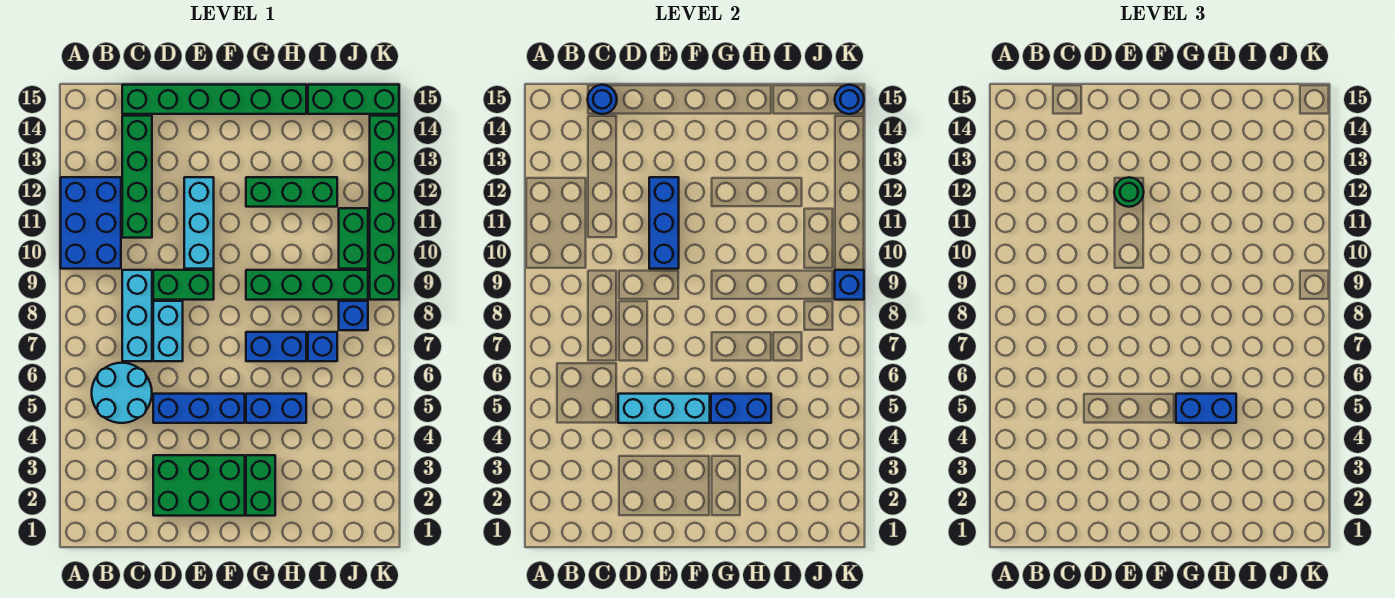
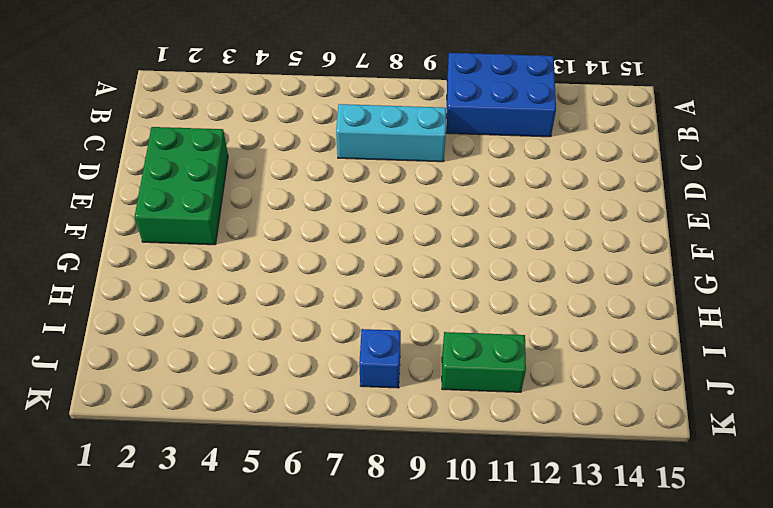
none -> cyan round brick B5:C6 level 1
none -> green brick C11:C14 level 1
none -> green brick C15:H15 level 1

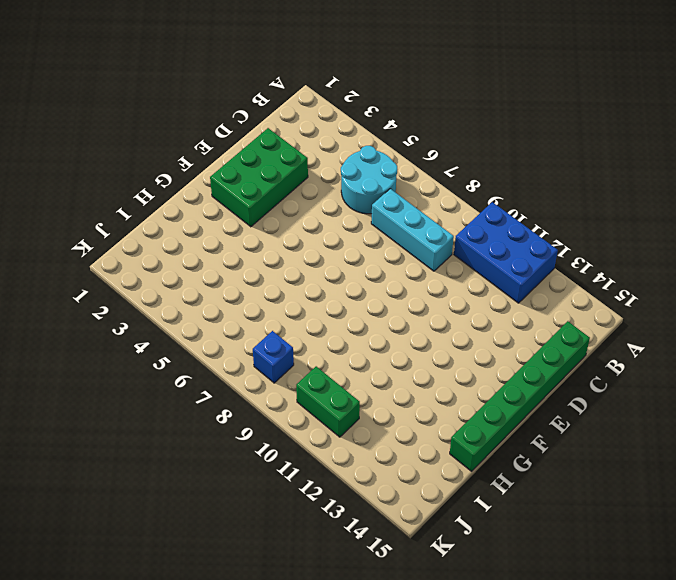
none -> green brick C11:C14 level 1
none -> blue brick D5:F5 level 1
none -> cyan brick D7:D8 level 1

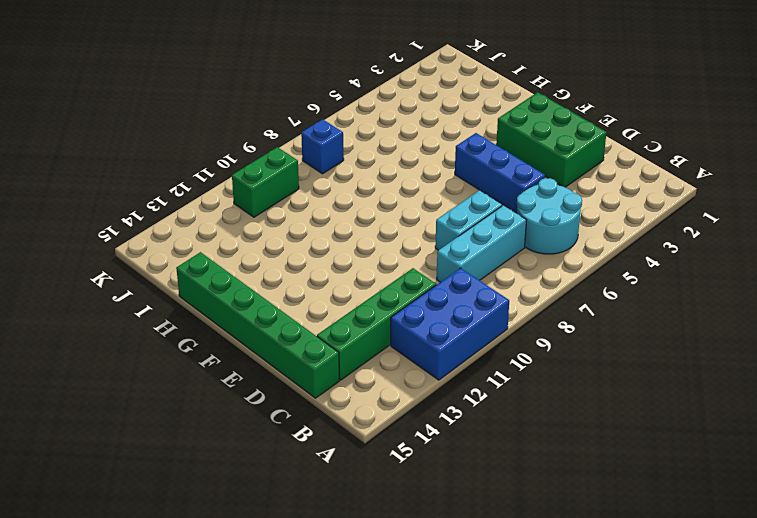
none -> green brick D9:E9 level 1
none -> cyan brick E10:E12 level 1
none -> green brick G2:G3 level 1

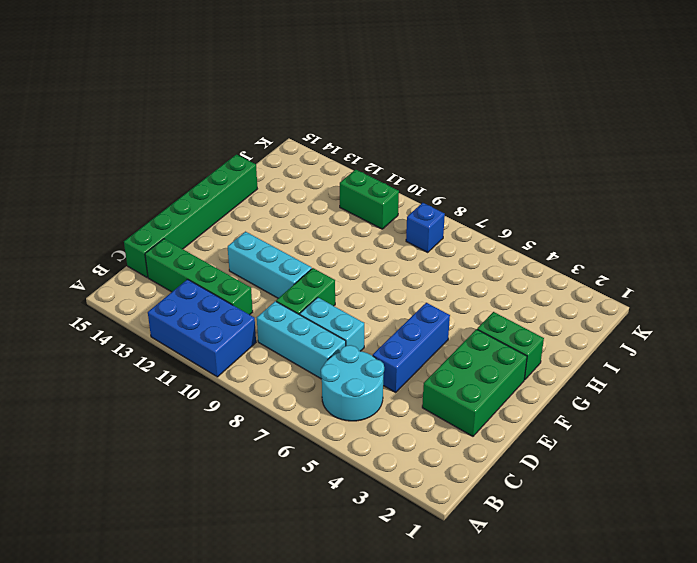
none -> blue brick G5:H5 level 1
none -> blue brick G7:H7 level 1
none -> green brick G9:J9 level 1

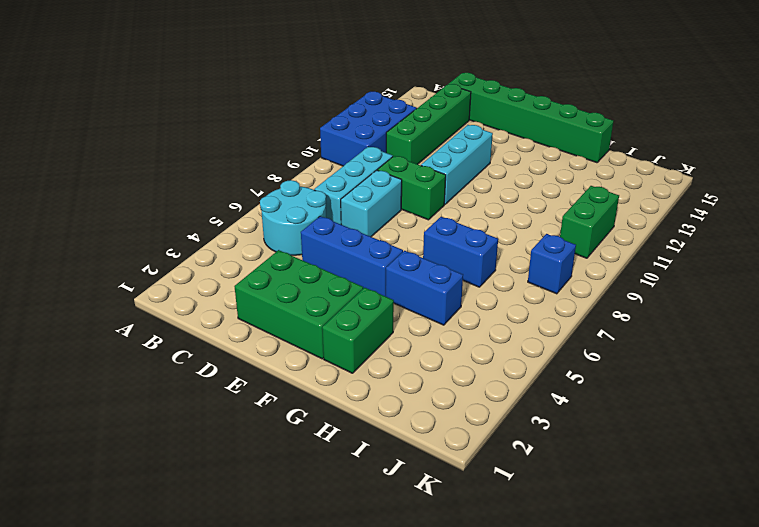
none -> green brick G9:J9 level 1
none -> green brick G12:I12 level 1
none -> blue brick I7 level 1

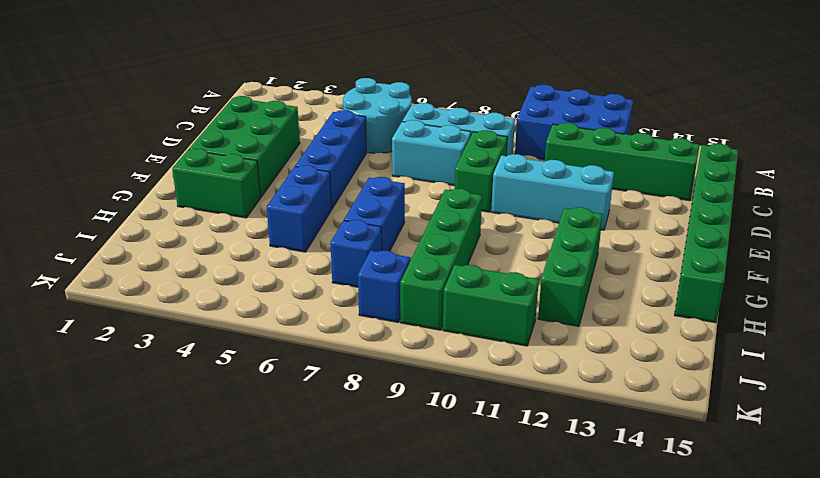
none -> green brick I15:K15 level 1
none -> green brick K9:K14 level 1
none -> blue round brick C15 level 2

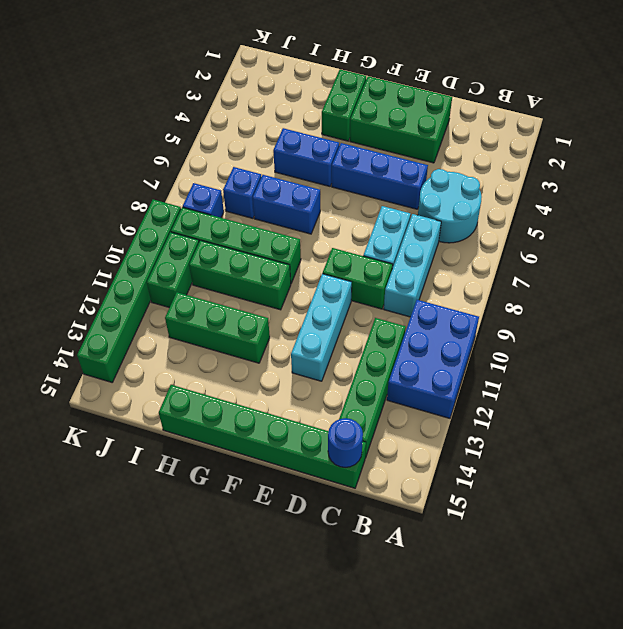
green brick G10:I10 level 1 -> green brick I15:K15 level 1
none -> cyan brick D5:F5 level 2
none -> blue brick E10:E12 level 2
none -> blue brick G5:H5 level 2

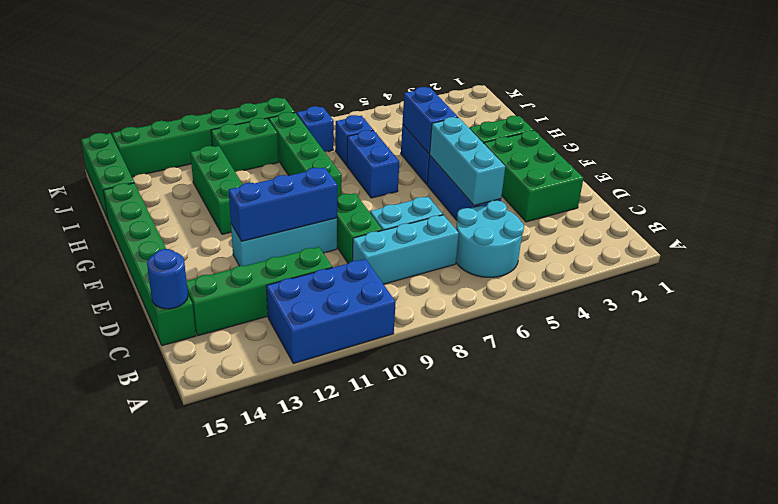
none -> blue brick K9 level 2
none -> blue round brick K15 level 2
none -> green round brick E12 level 3

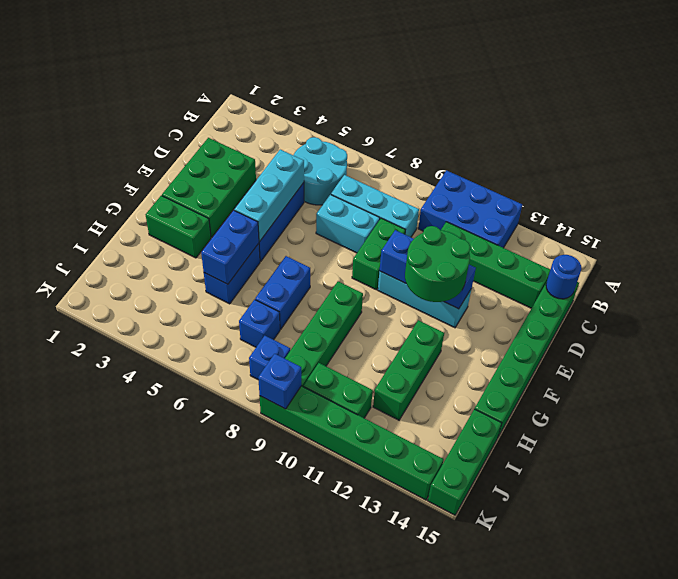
green round brick E11:F12 level 3 -> green round brick E12 level 3
none -> blue round brick K15 level 2
none -> blue brick G5:H5 level 3

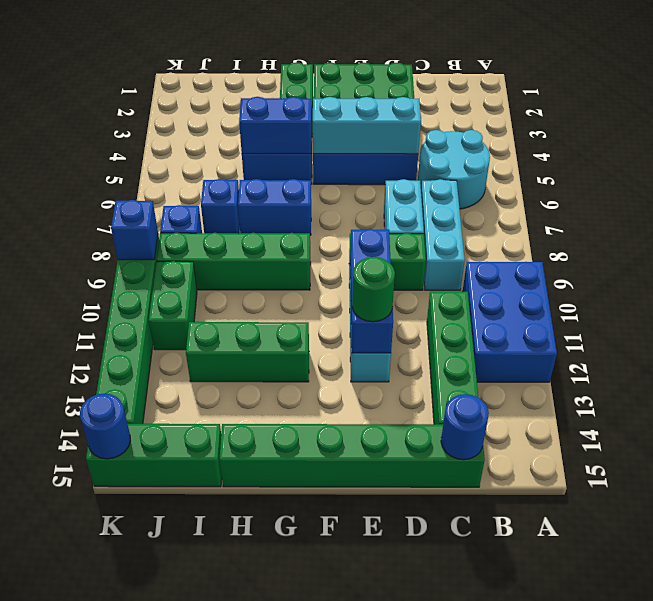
none -> blue brick G5:H5 level 3

